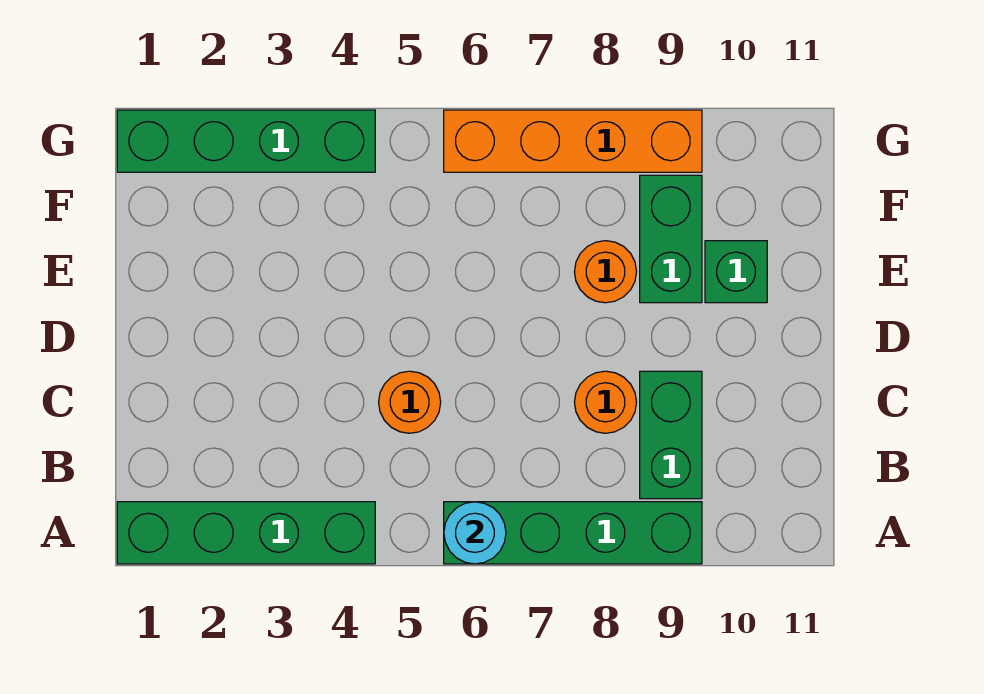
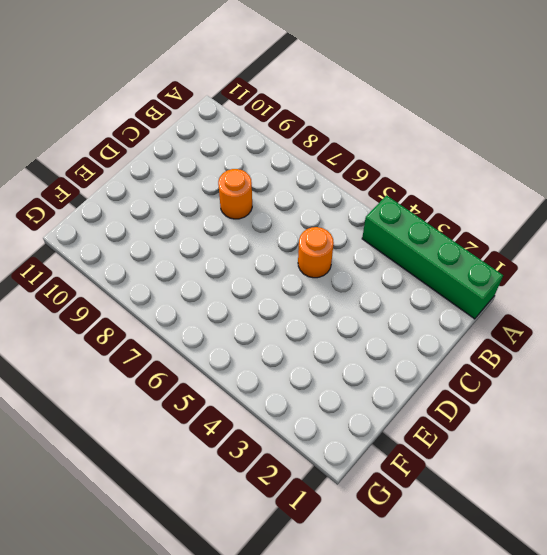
none -> green brick A6:A9 level 1
none -> green brick B9:C9 level 1

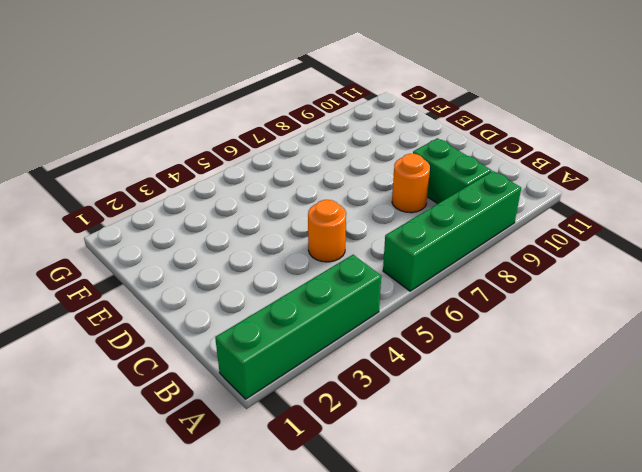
none -> orange round brick E8 level 1
none -> green brick E9:F9 level 1

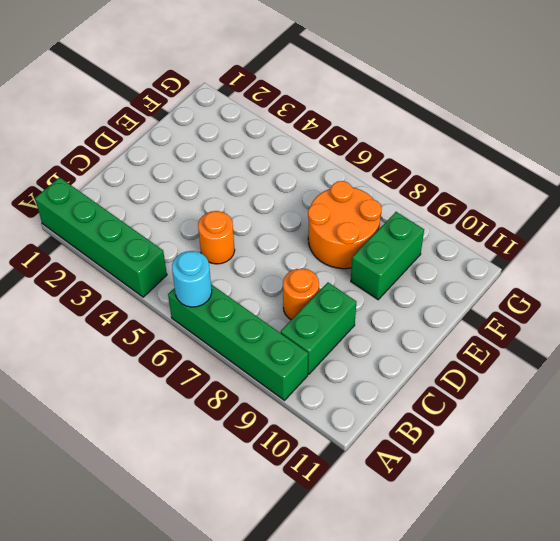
orange round brick E7:F8 level 1 -> orange round brick E8 level 1
none -> green brick E10 level 1
none -> green brick G1:G4 level 1

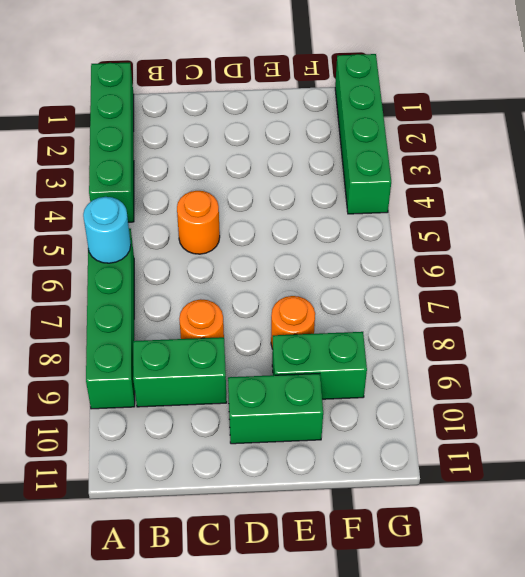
green brick D10:E10 level 1 -> green brick E10 level 1
none -> orange brick G6:G9 level 1

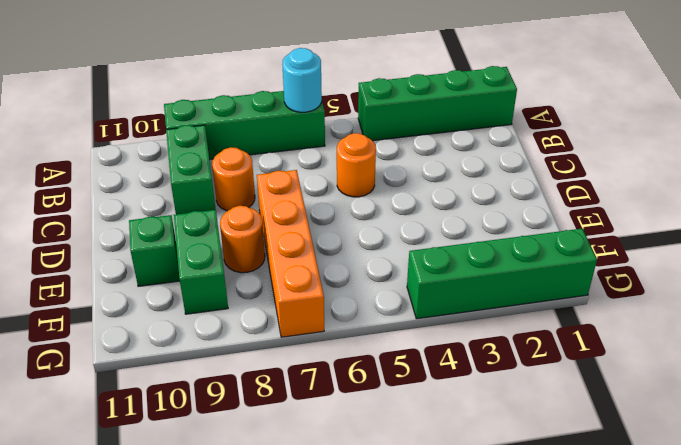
orange brick D7:G7 level 1 -> orange brick G6:G9 level 1

